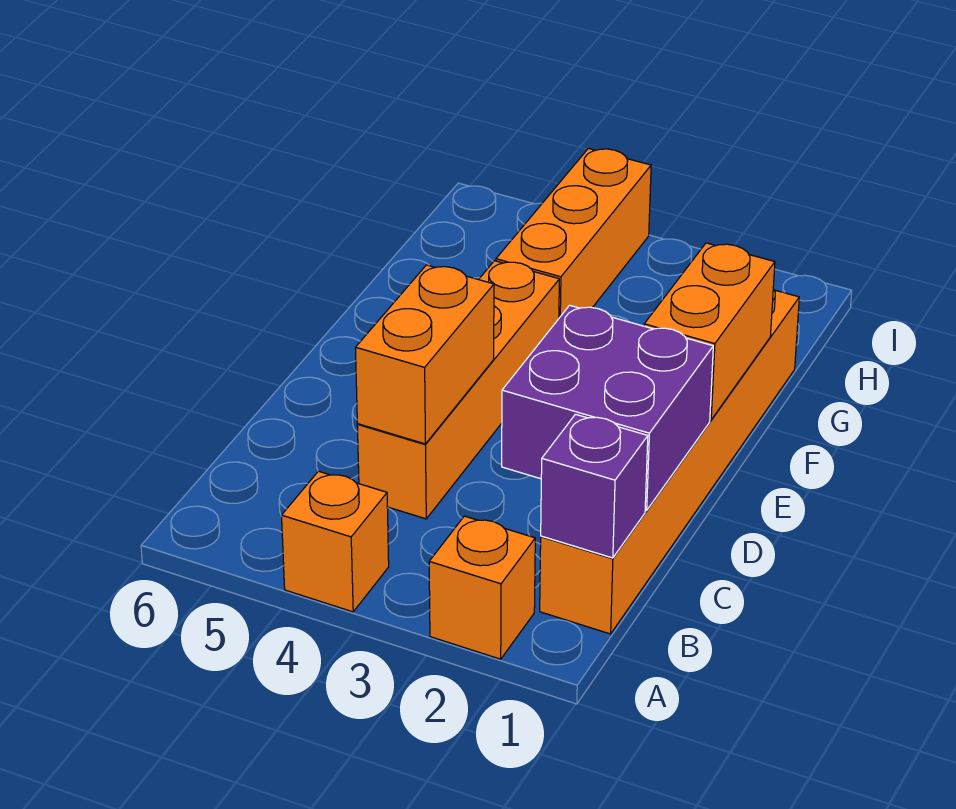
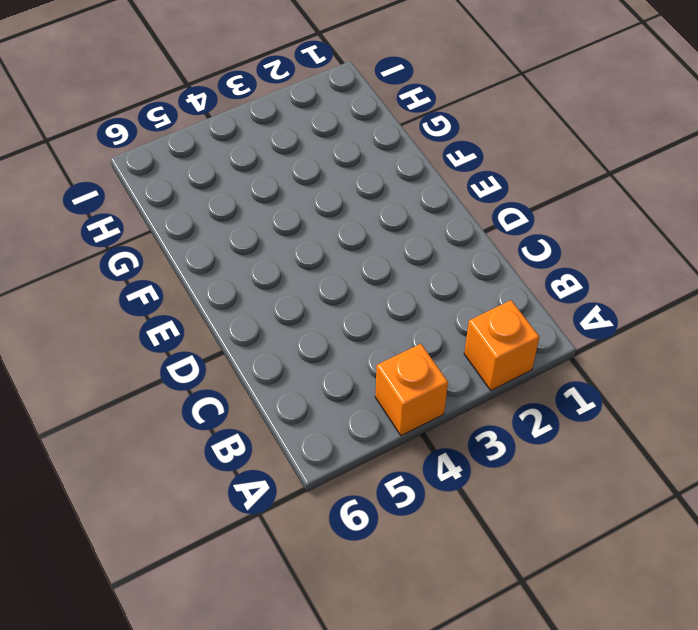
none -> orange brick B1:G1 level 1
none -> orange brick C4:F4 level 1

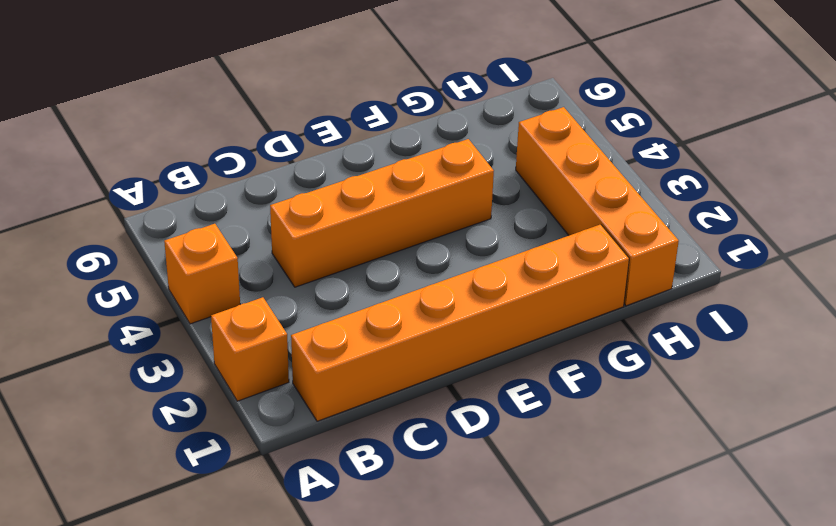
orange brick H1:H4 level 1 -> orange brick G4:I4 level 1
none -> purple brick B1 level 2
none -> purple brick C1:D2 level 2

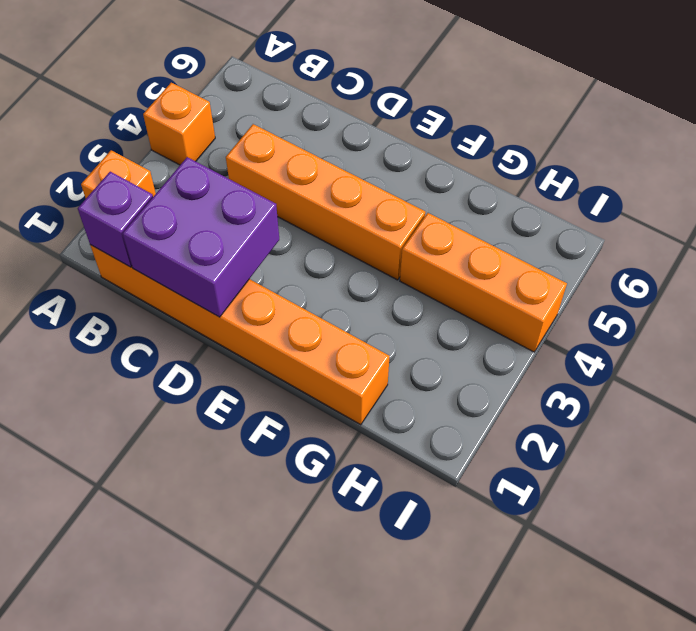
none -> orange brick C4:D4 level 2
none -> orange brick E1:F1 level 2

